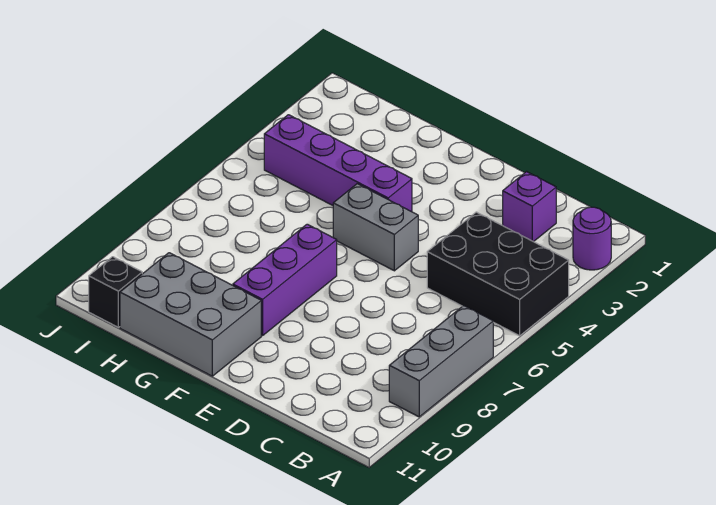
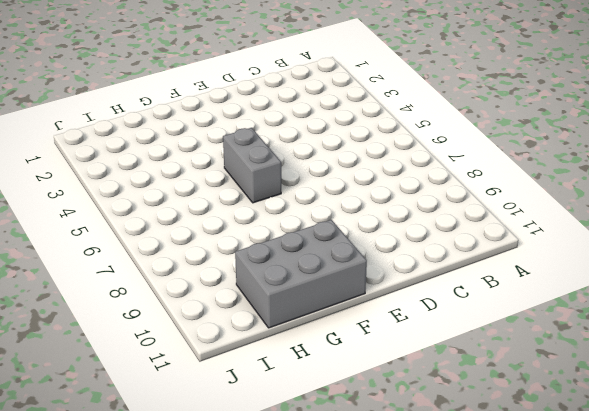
grey brick F5:F6 level 1 -> grey brick E5:F5 level 1
none -> purple round brick A2 level 1
none -> black brick A4:C5 level 1

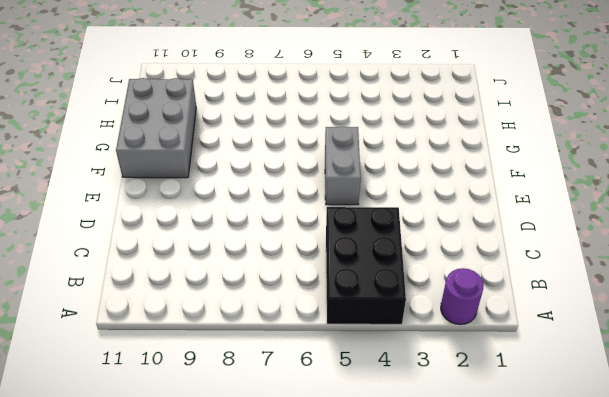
none -> grey brick A7:A9 level 1
none -> purple brick C2 level 1

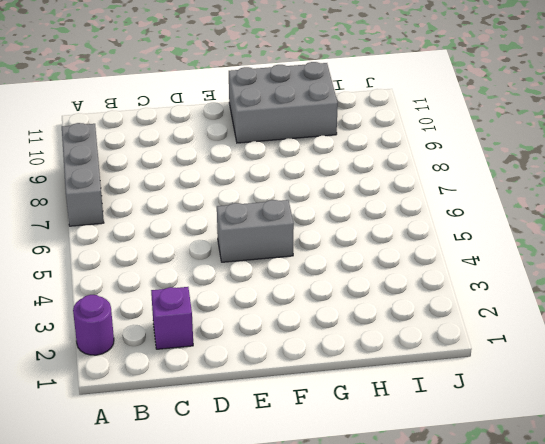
none -> black brick A4:C5 level 1
none -> purple brick F4:I4 level 1

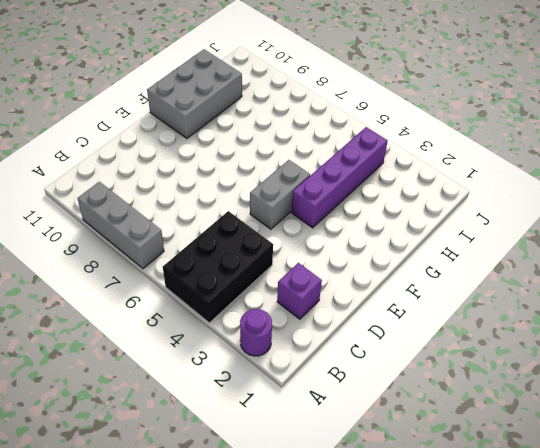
none -> purple brick F7:F9 level 1
none -> black brick I11 level 1

